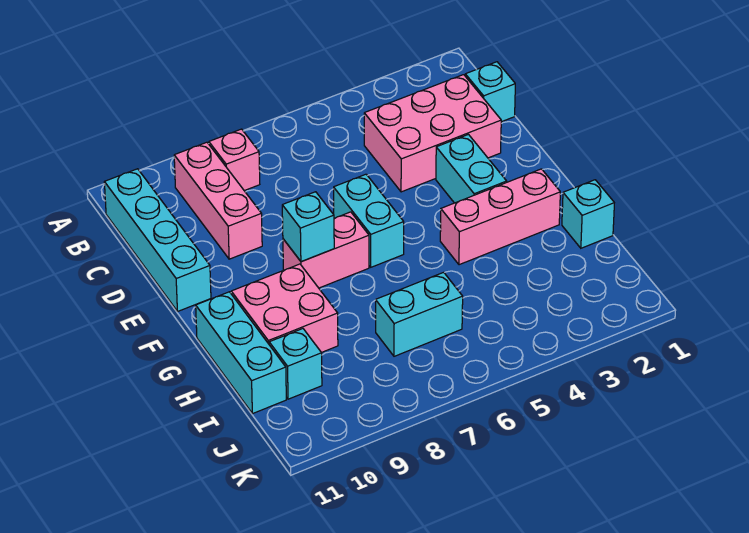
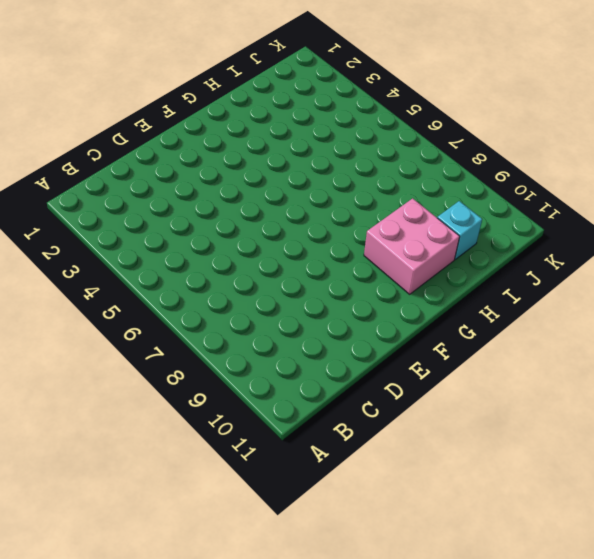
none -> pink brick B8 level 1
none -> pink brick B9:D9 level 1
none -> cyan brick B11:E11 level 1

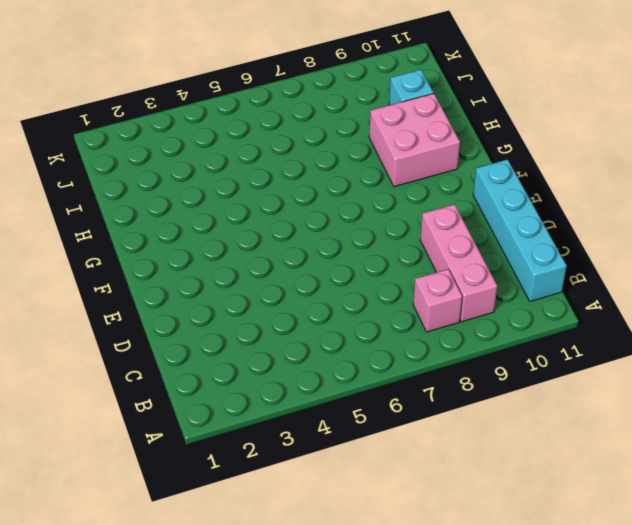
none -> cyan brick C1 level 1
none -> pink brick C2:D4 level 1
none -> cyan brick E3:F3 level 1

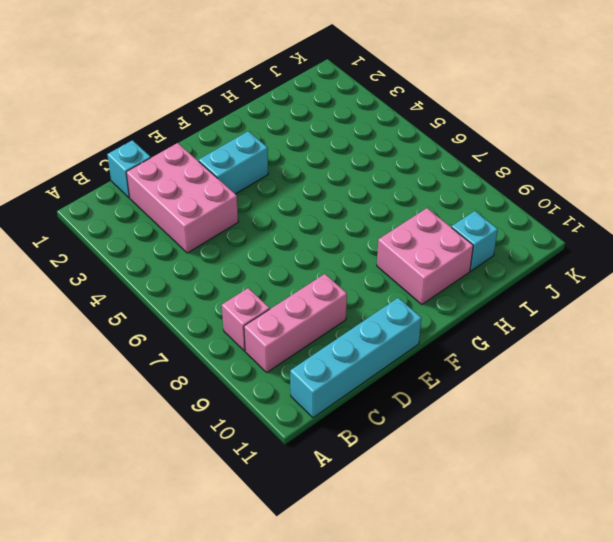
none -> cyan brick E6:F6 level 1
none -> pink brick F7:F8 level 1
none -> pink brick G2:G4 level 1

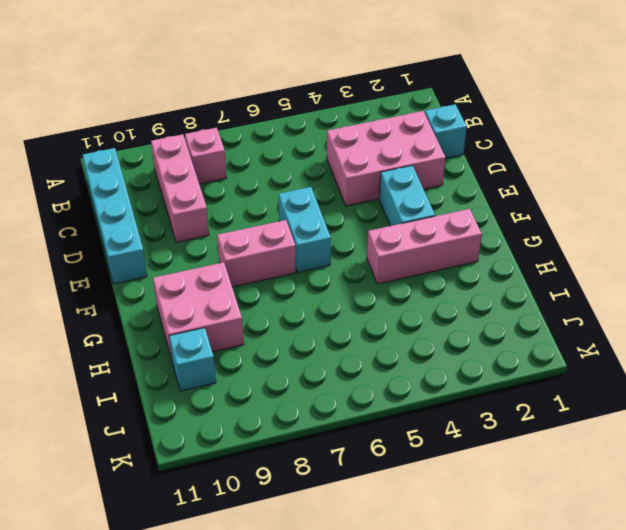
none -> cyan brick G11:I11 level 1
none -> cyan brick H1 level 1
none -> cyan brick I6:I7 level 1

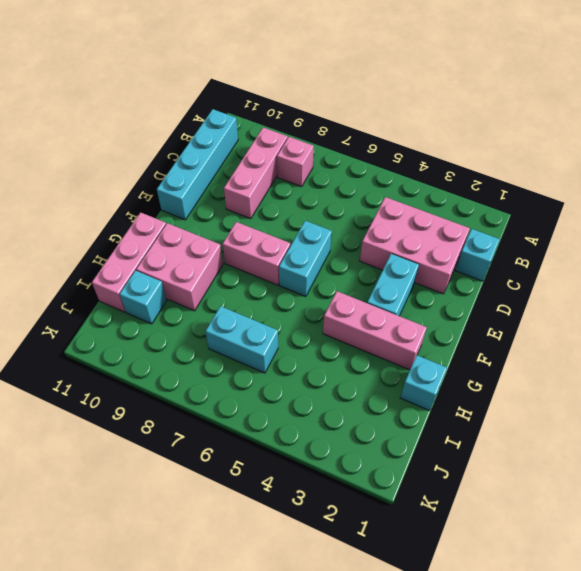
pink brick G11:I11 level 1 -> cyan brick G11:I11 level 1
none -> cyan brick F8 level 2

